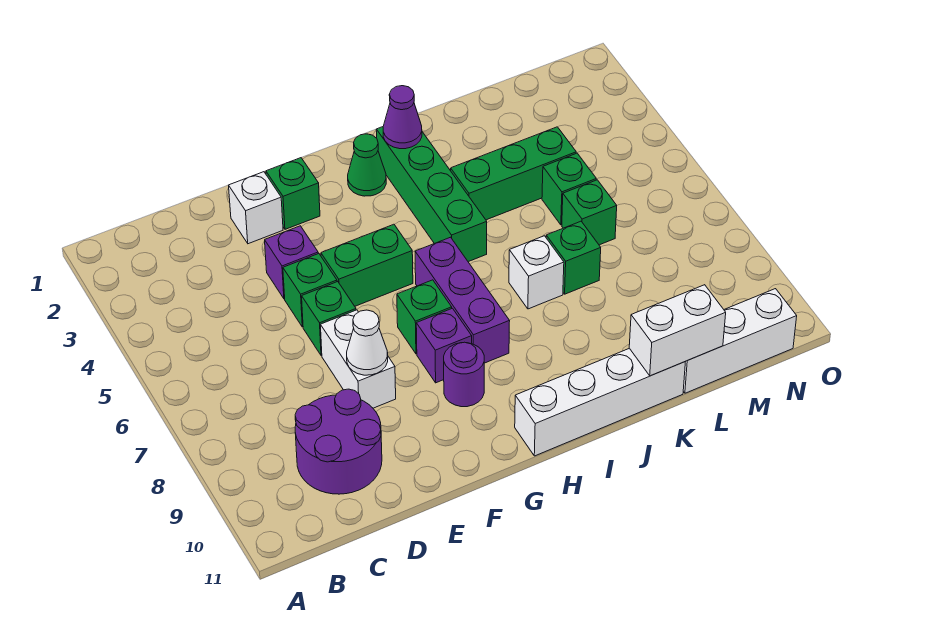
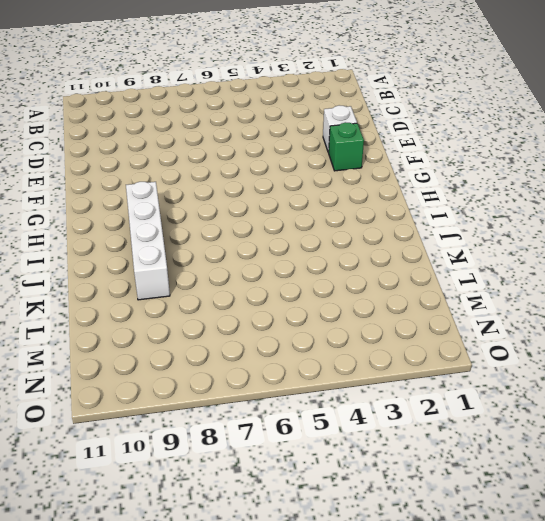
white brick H9:K9 level 1 -> white brick H11:K11 level 1
none -> purple round brick C9:D10 level 1
none -> purple brick E4 level 1
none -> green brick E5 level 1

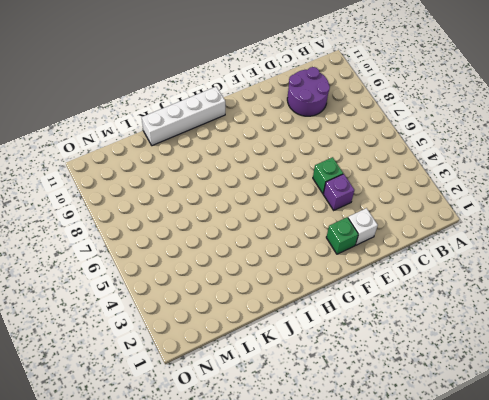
none -> green brick E6 level 1
none -> white brick E7:E8 level 1
none -> green brick F5:G5 level 1

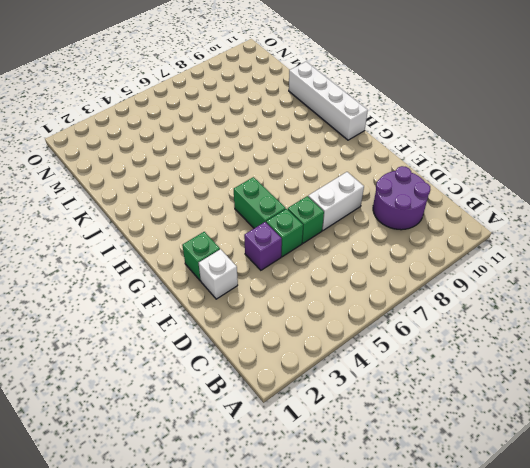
none -> green brick G7 level 1
none -> purple brick G8 level 1
none -> purple round brick G9 level 1

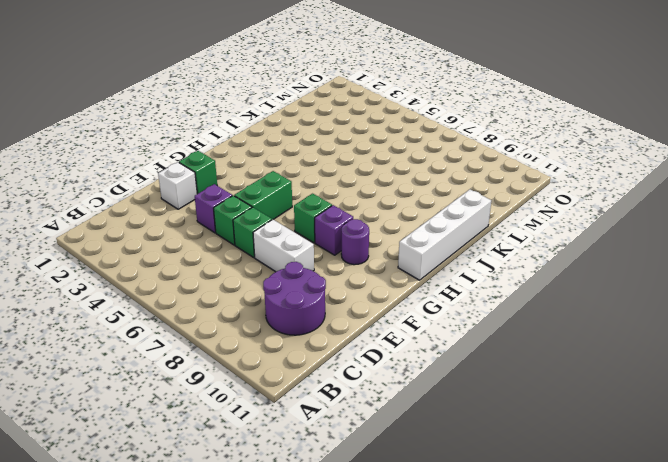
none -> green cone H2 level 1
none -> purple brick H6:H8 level 1
none -> green brick I2:I5 level 1

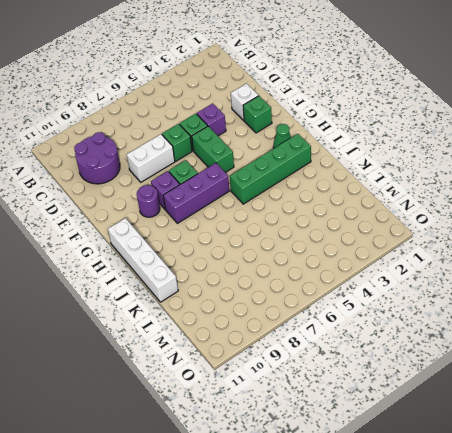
none -> green brick J4:L4 level 1
none -> white brick J7 level 1
none -> green brick K7 level 1

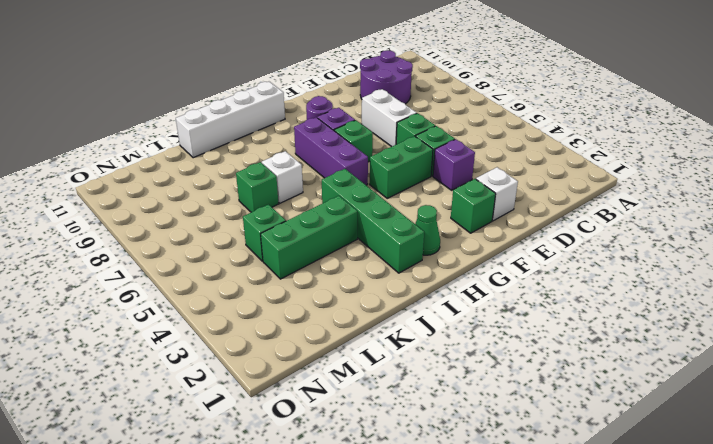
none -> green brick L6 level 1
none -> white brick L11:N11 level 1
none -> white cone E8 level 2

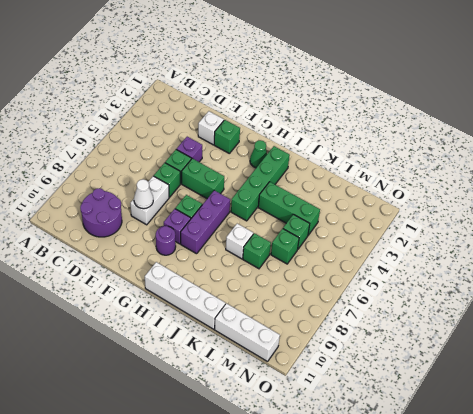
none -> purple cone I2 level 2
none -> white brick K11:L11 level 2

